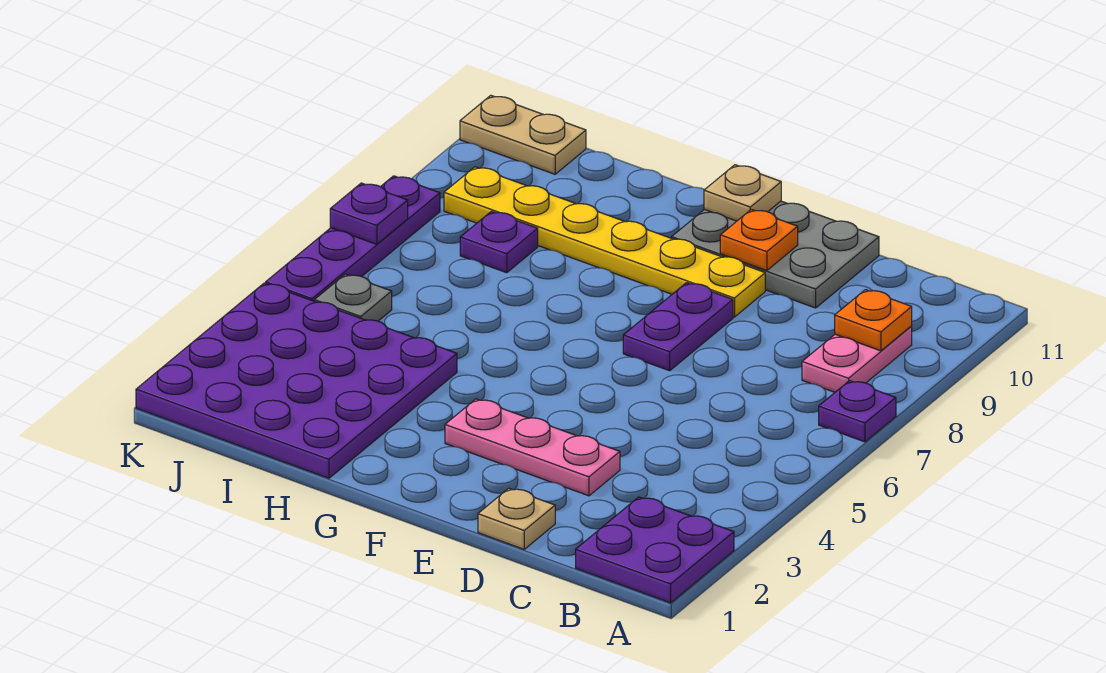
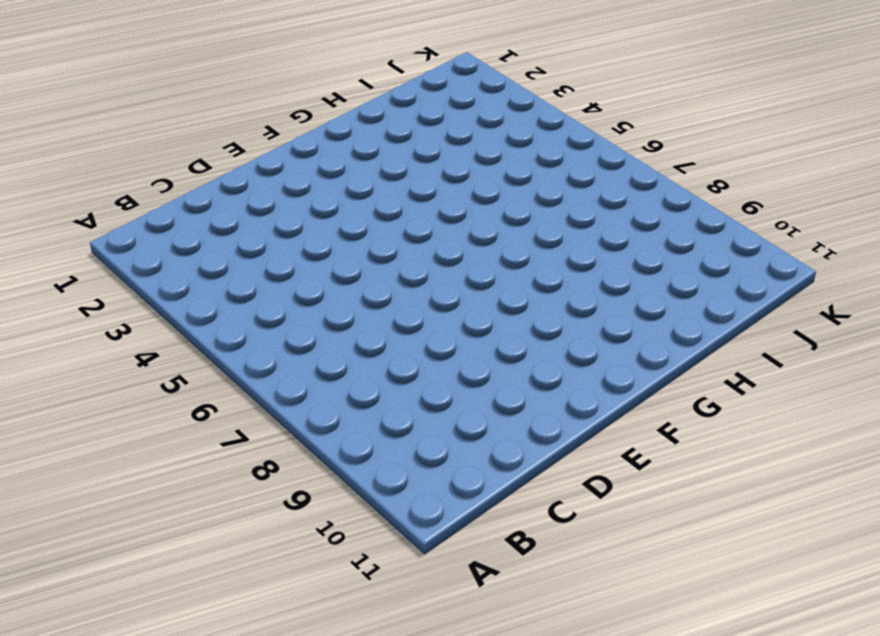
none -> purple plate A1:B2 level 1
none -> purple plate A7 level 1
none -> pink plate B8:B9 level 1

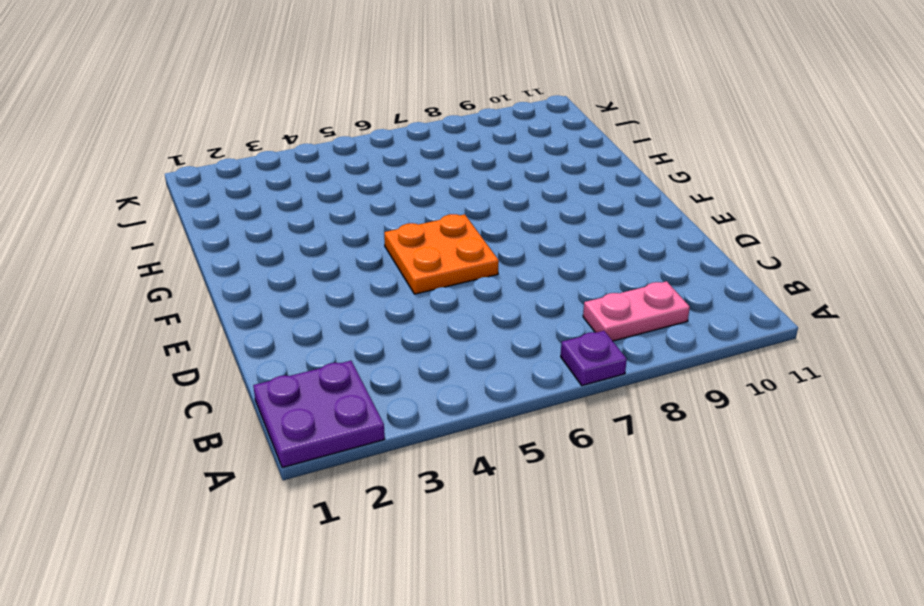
orange plate E5:F6 level 1 -> none
none -> tan plate D1 level 1
none -> pink plate D3:F3 level 1
none -> grey plate D10:F11 level 1

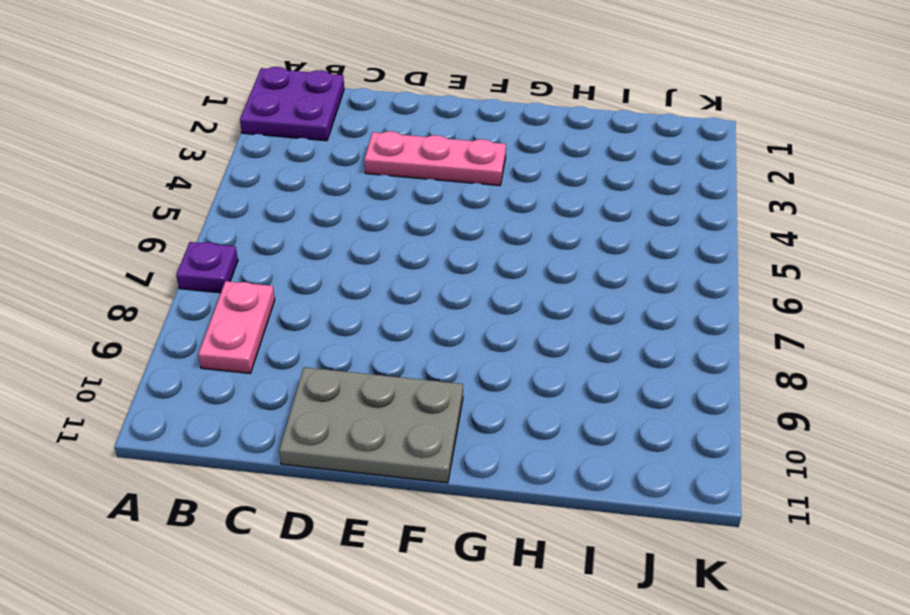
none -> tan plate D1 level 1
none -> purple plate E7:E8 level 1
none -> yellow plate E9:J9 level 1

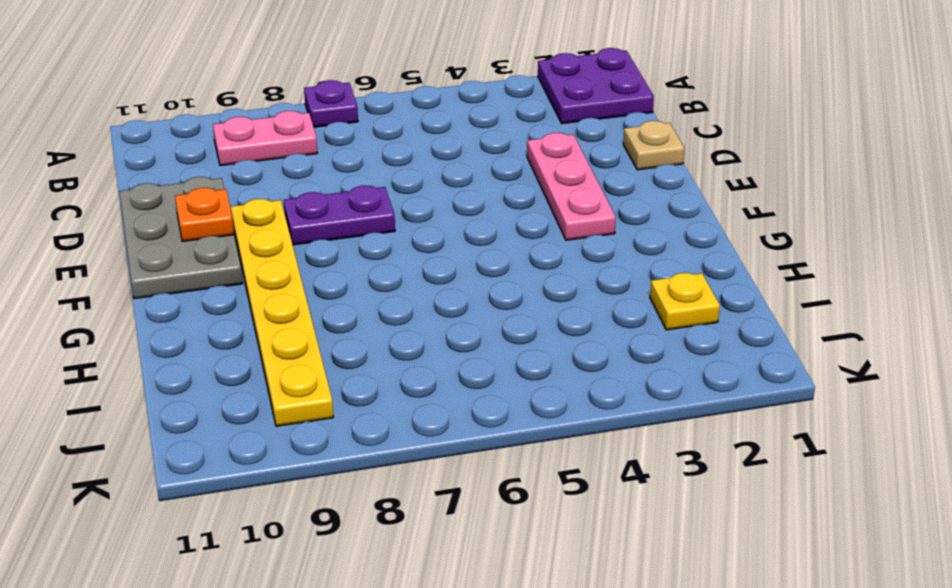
yellow plate I2 level 1 -> purple plate H1:K4 level 1
none -> purple plate I8 level 1
none -> grey plate J5 level 1
none -> tan plate J11:K11 level 1

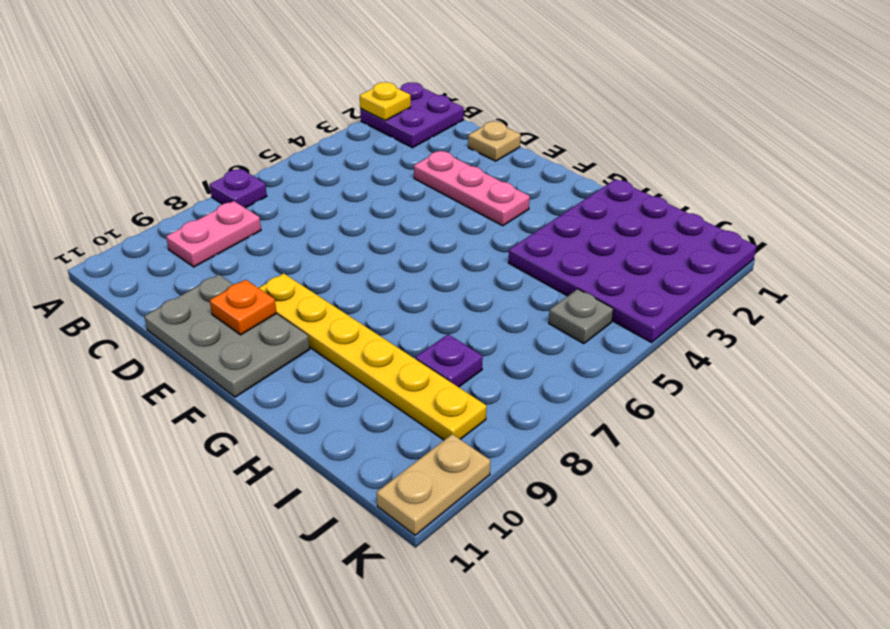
yellow plate A2 level 2 -> none
tan plate K10:K11 level 1 -> tan plate J11:K11 level 1
none -> purple plate E7:E8 level 1
none -> purple plate K5:K8 level 1
none -> orange plate B9 level 2

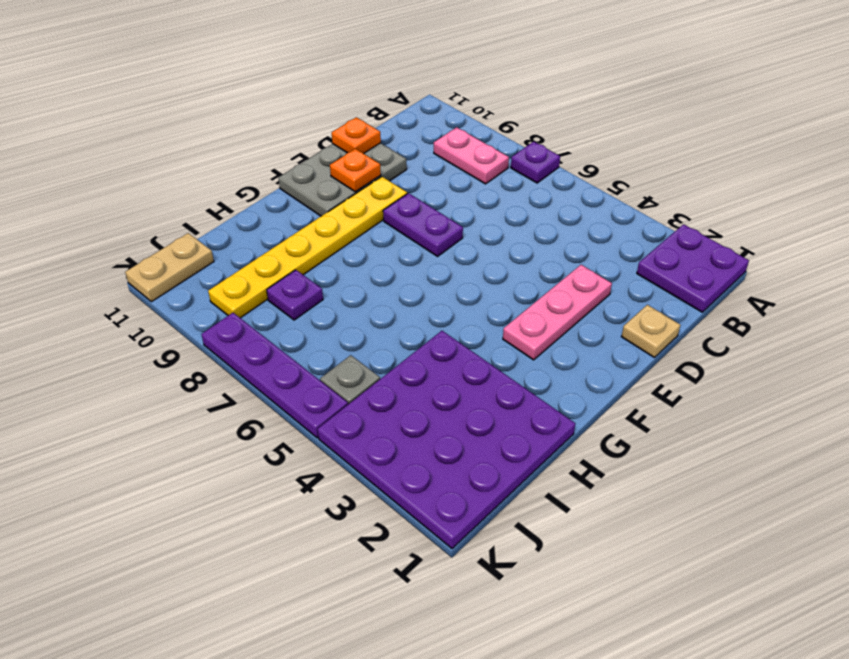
orange plate D11 level 2 -> orange plate B9 level 2
none -> tan plate F11 level 2
none -> purple plate K7 level 2

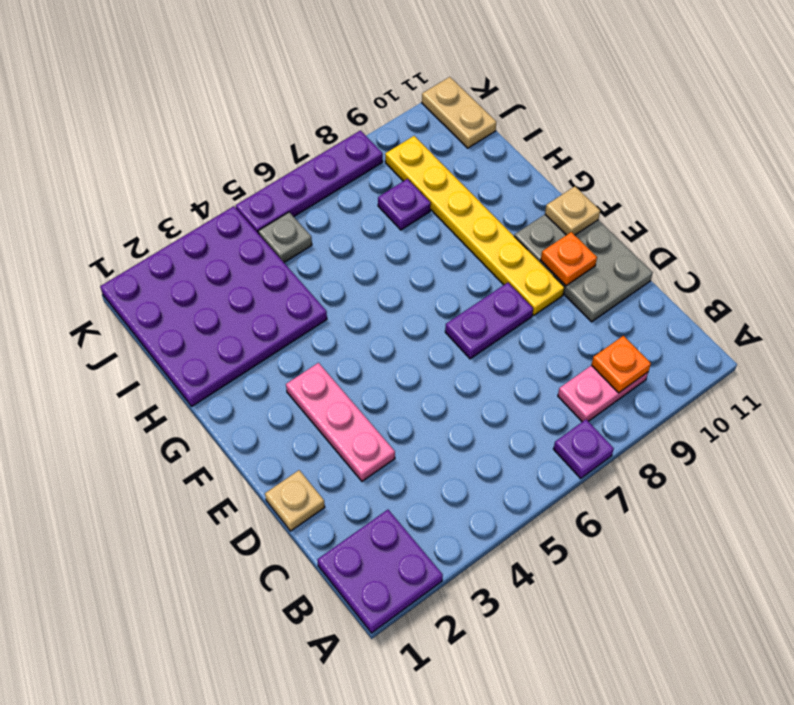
none -> purple plate K7 level 2

